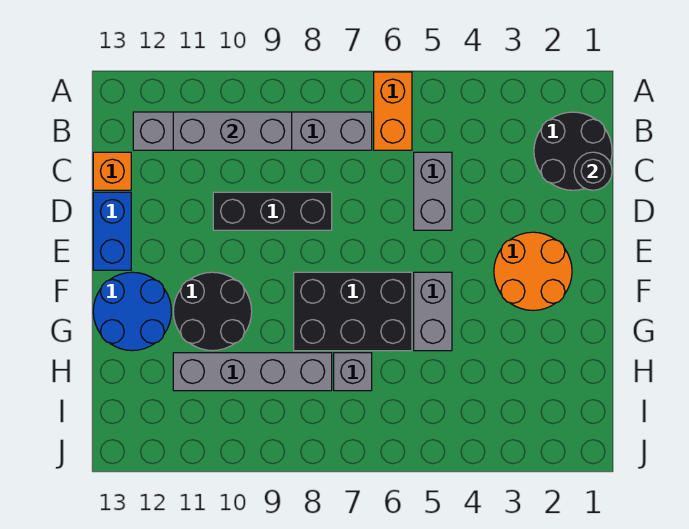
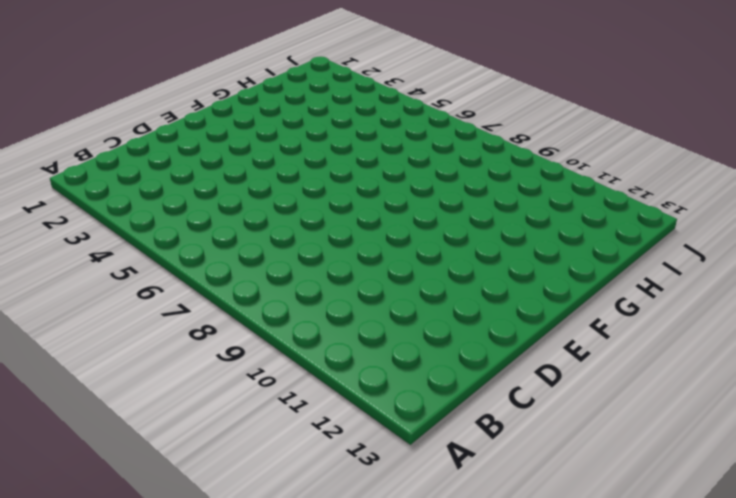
none -> orange brick A6:B6 level 1
none -> black round brick B1:C2 level 1
none -> grey brick B7:B12 level 1

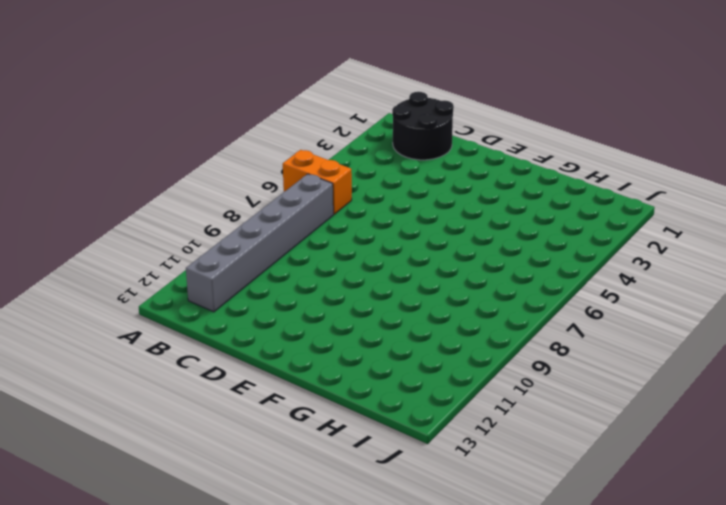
none -> grey brick C5:D5 level 1
none -> orange brick C13 level 1
none -> black brick D8:D10 level 1

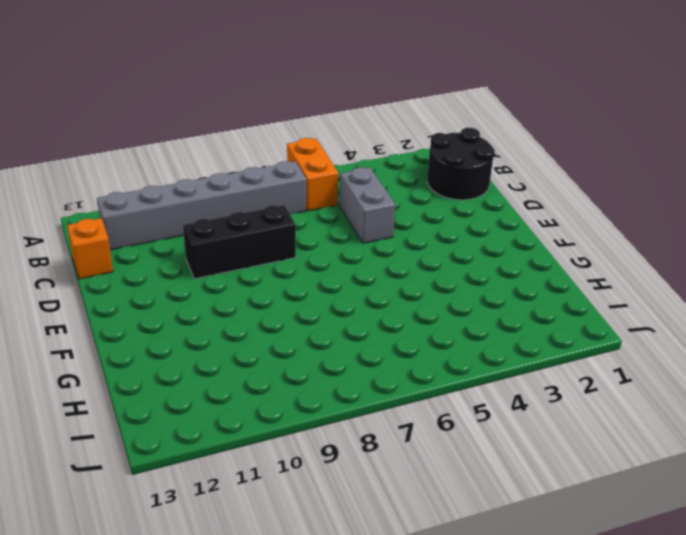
none -> blue brick D13:E13 level 1
none -> orange round brick E2:F3 level 1
none -> grey brick F5:G5 level 1

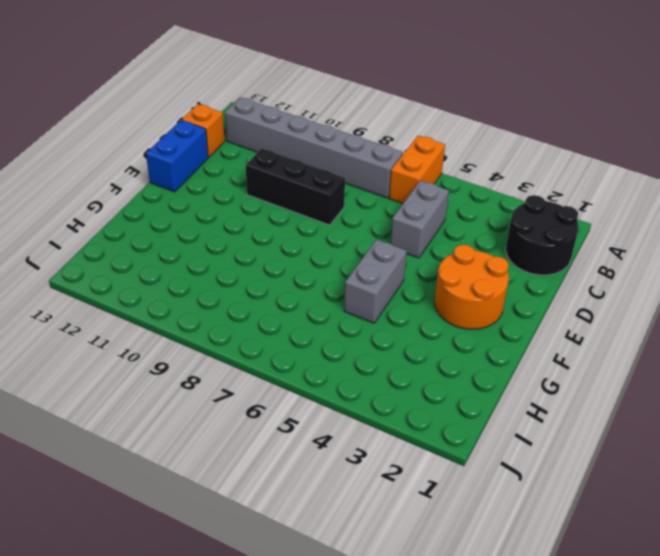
none -> black brick F6:G8 level 1
none -> black round brick F10:G11 level 1
none -> blue round brick F12:G13 level 1

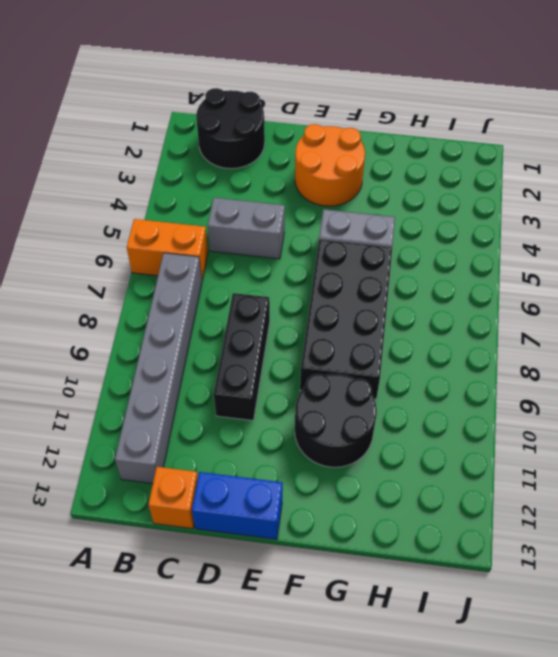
black brick F6:G9 level 1 -> black brick F6:G8 level 1
none -> blue round brick F12:G13 level 1
none -> grey brick H7 level 1
none -> grey brick H8:H11 level 1

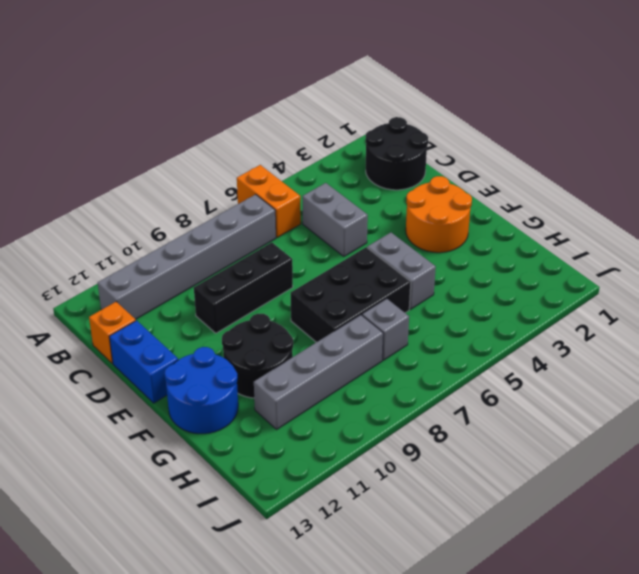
none -> grey brick B9:B11 level 2
none -> black round brick C1 level 2

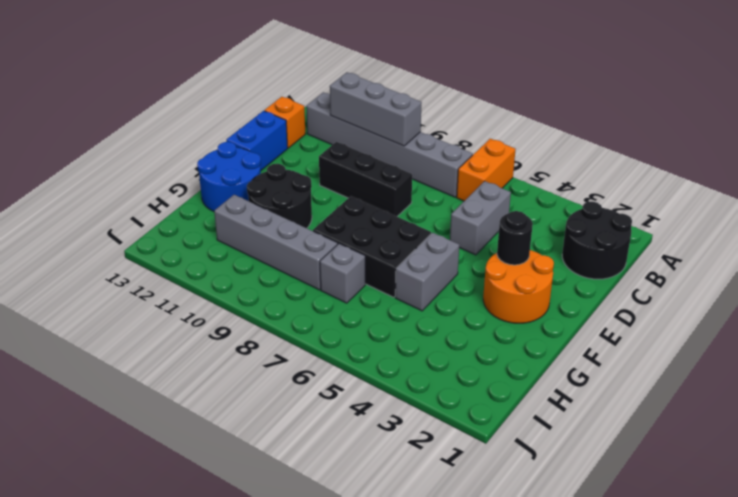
black round brick E3 level 2 -> black round brick C1 level 2

